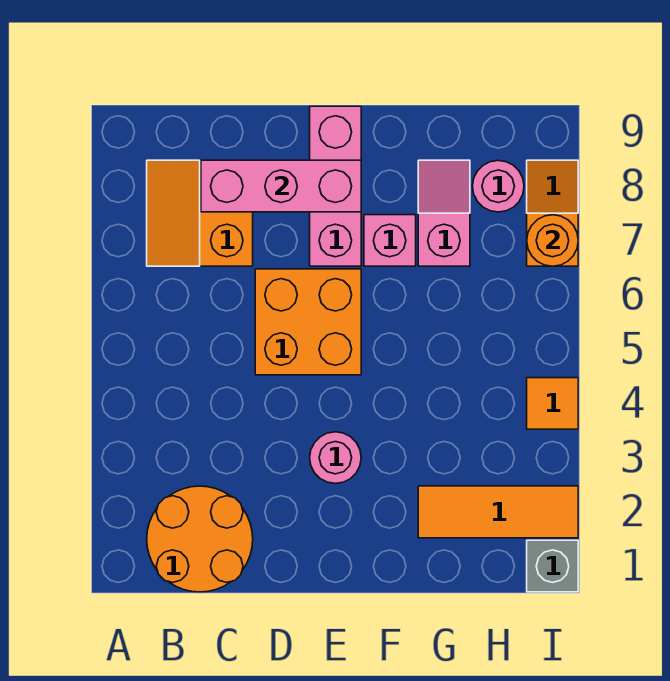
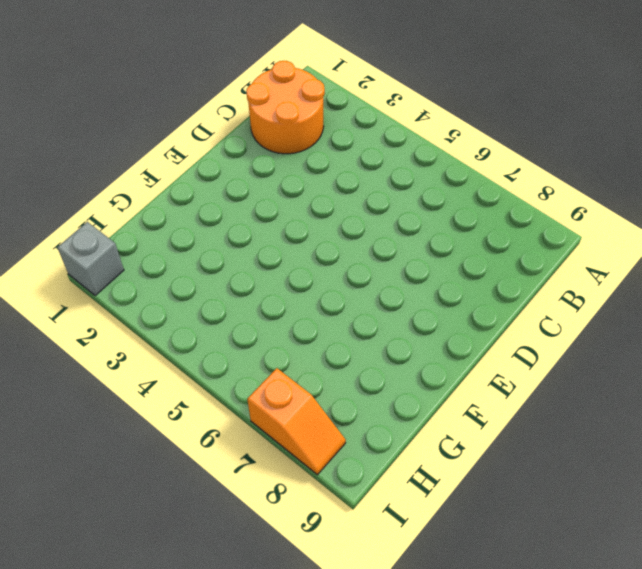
none -> orange slope B7:C8 level 1 top C
none -> orange brick D5:E6 level 1
none -> pink round brick E3 level 1

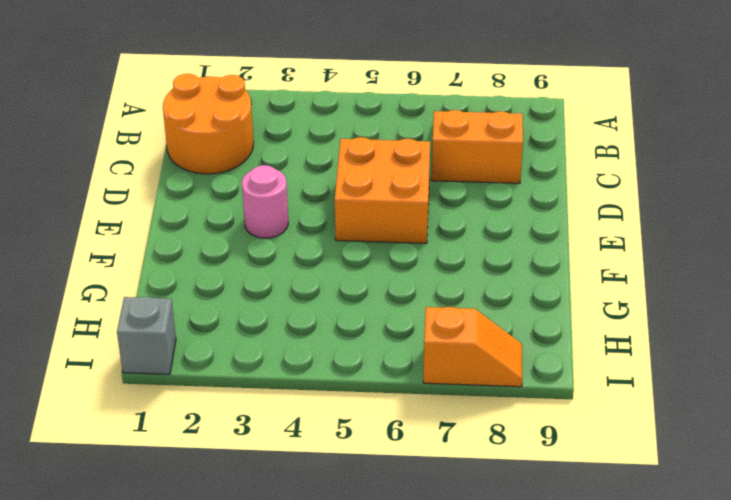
none -> pink brick E7:E9 level 1
none -> pink brick F7 level 1
none -> orange tile G2:I2 level 1

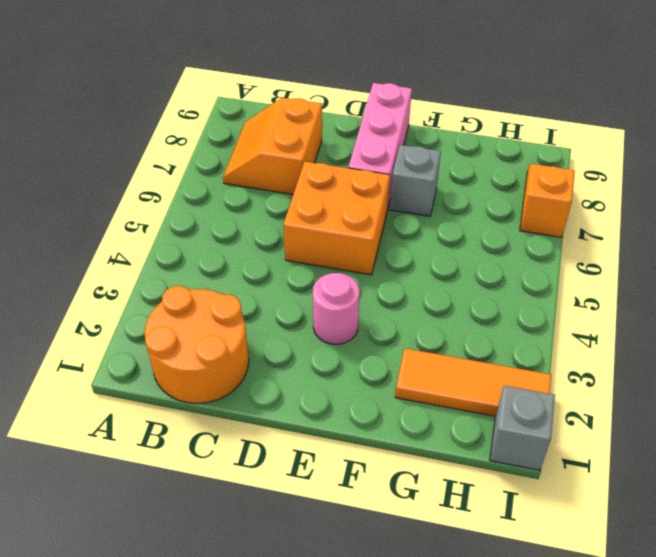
grey brick F7 level 1 -> pink brick F7 level 1
none -> pink slope G7:G8 level 1 top 7
none -> pink round brick H8 level 1
none -> orange tile I4 level 1

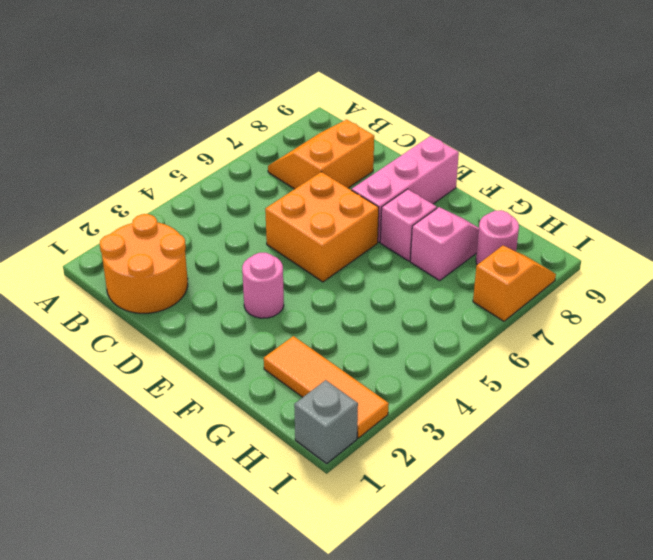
none -> orange tile I4 level 1
none -> pink brick C8:E8 level 2
none -> orange round brick I7 level 2

